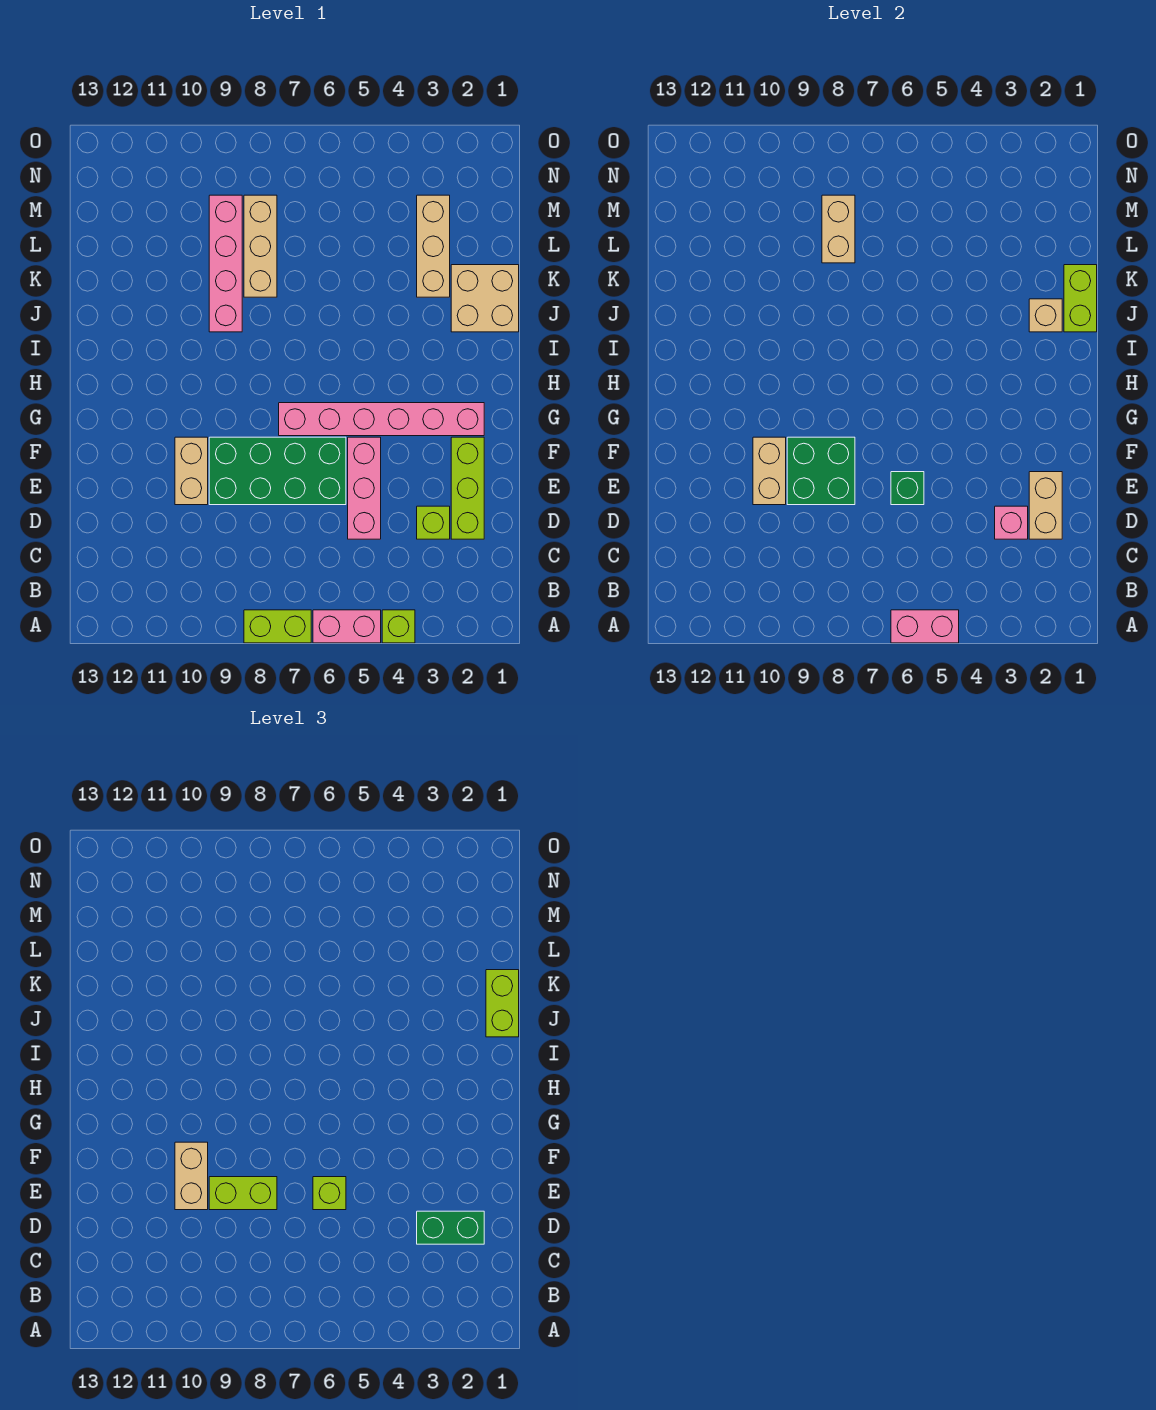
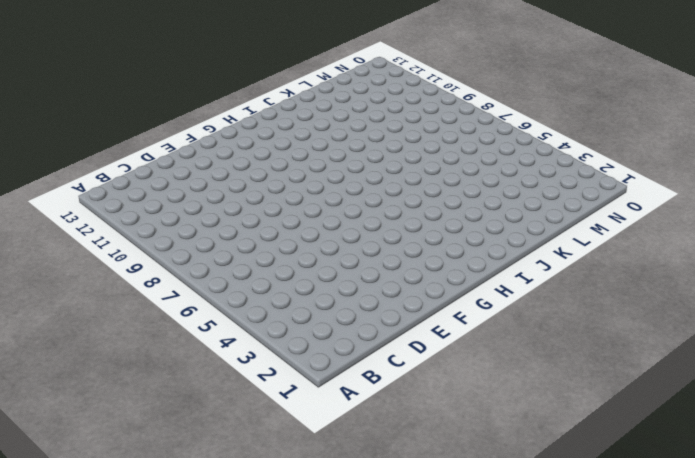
none -> lime brick A4 level 1
none -> pink brick A5:A6 level 1
none -> lime brick A7:A8 level 1

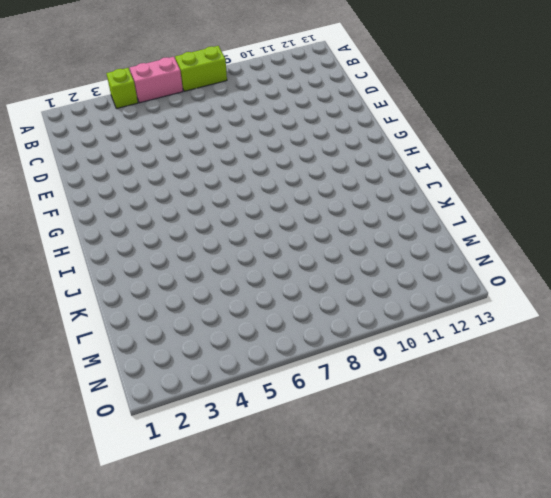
none -> lime brick D2:F2 level 1
none -> lime brick D3 level 1
none -> pink brick D5:F5 level 1

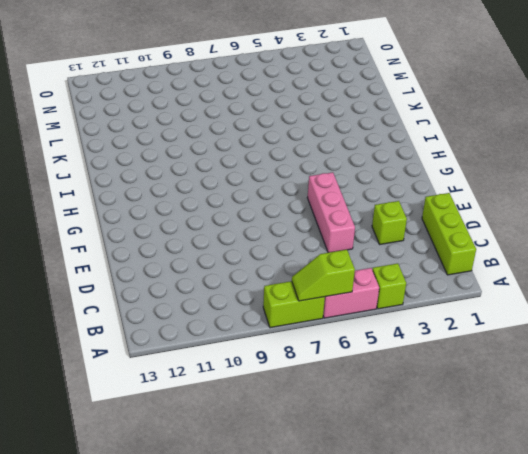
lime slope A6:A7 level 2 top 6 -> pink brick A5:A6 level 2
lime brick B1:D1 level 1 -> lime brick D2:F2 level 1
none -> green brick E6:F9 level 1
none -> tan brick E10:F10 level 1
none -> pink brick G2:G7 level 1

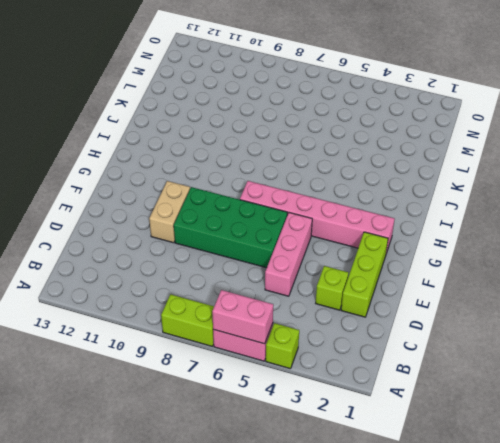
none -> tan brick J1:K2 level 1
none -> pink brick J9:M9 level 1
none -> tan brick K3:M3 level 1

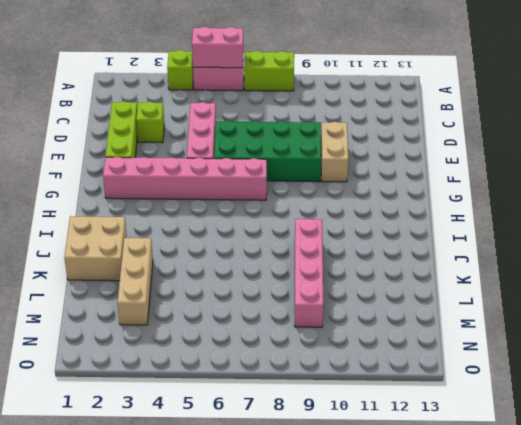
none -> tan brick K8:M8 level 1
none -> tan brick D2:E2 level 2
none -> pink brick D3 level 2

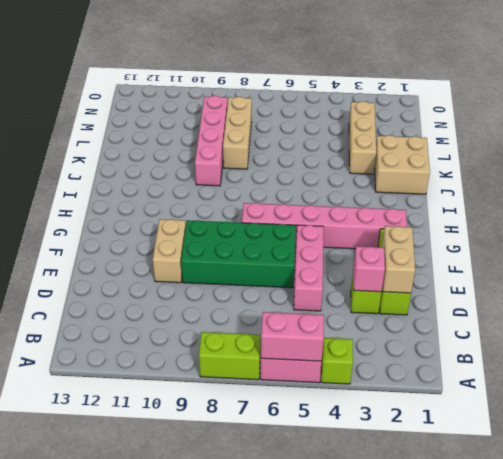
none -> green brick E6 level 2
none -> green brick E8:F9 level 2
none -> tan brick E10:F10 level 2

